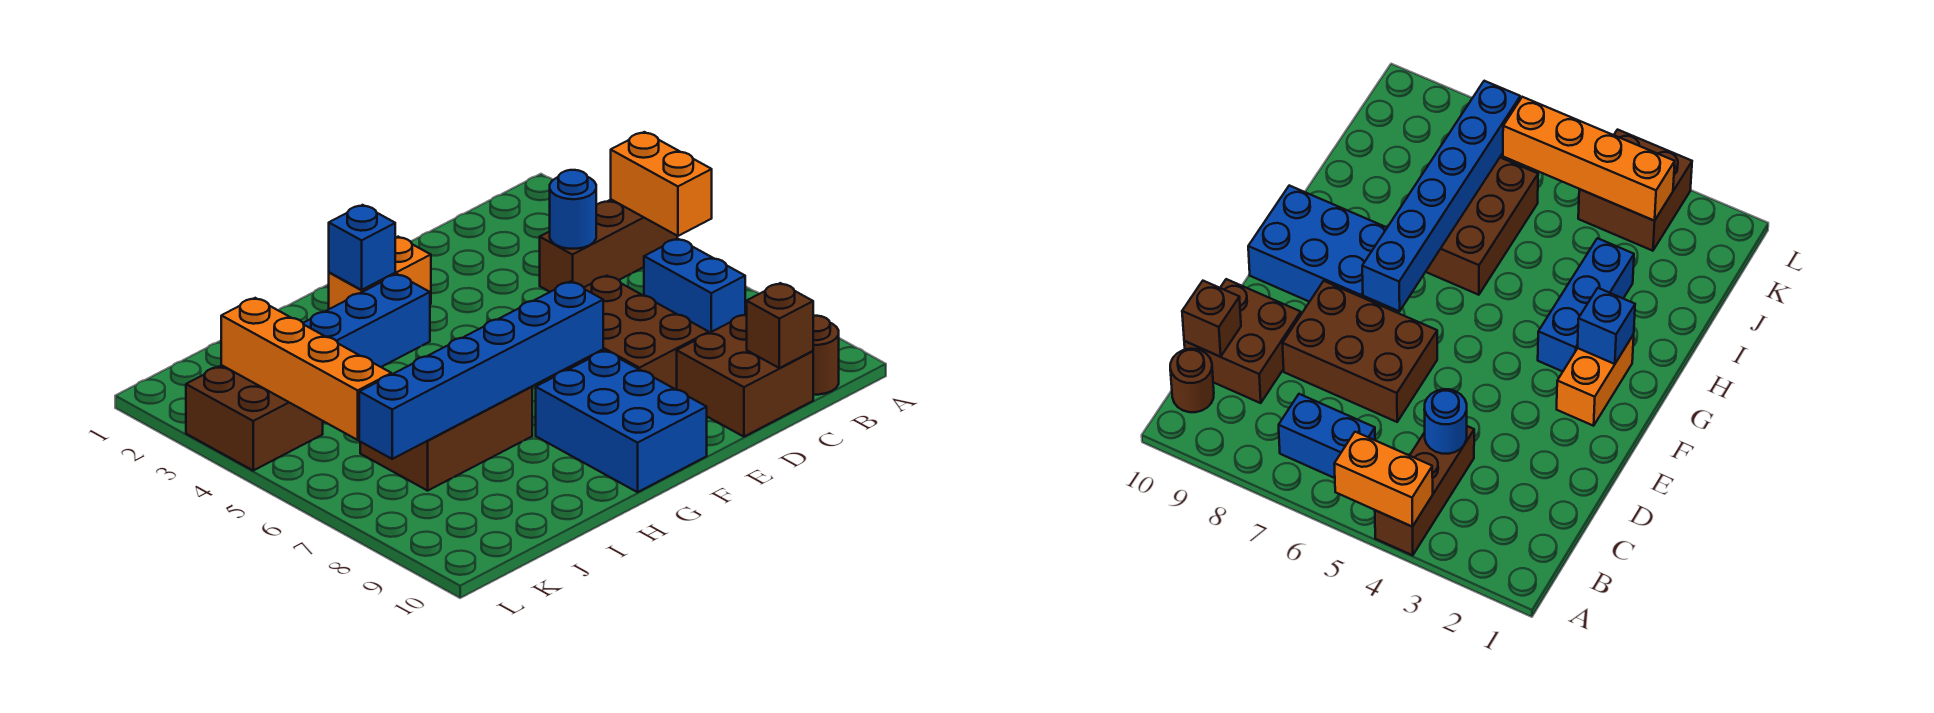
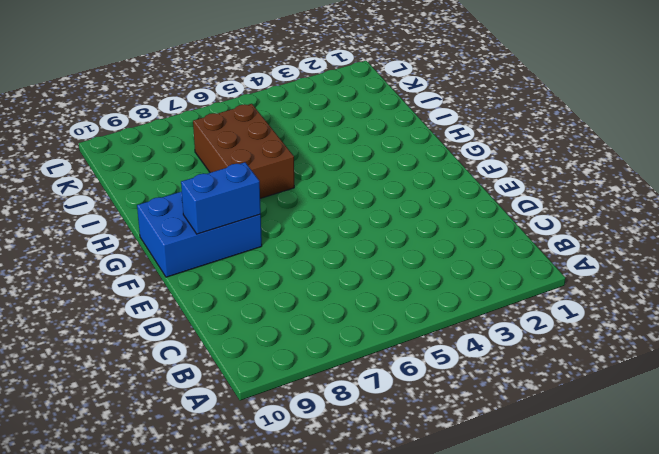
blue brick F8:F9 level 2 -> blue brick B6:B7 level 1
none -> brown brick A4:C4 level 1
none -> brown round brick B10 level 1
none -> brown brick C9:D10 level 1

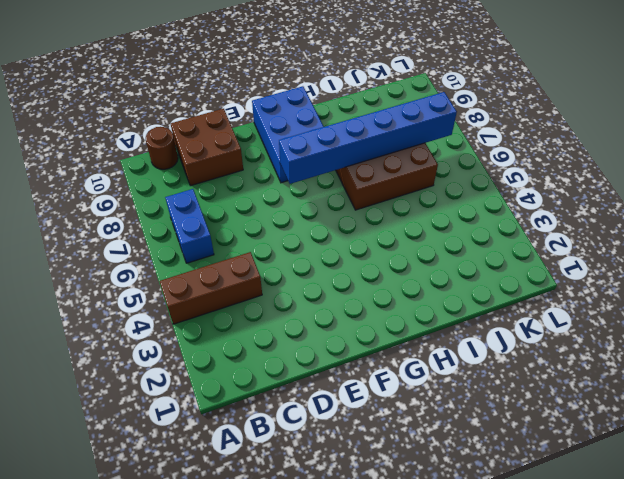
none -> brown brick D6:E8 level 1
none -> orange brick F2:G2 level 1
none -> blue brick G3:I3 level 1

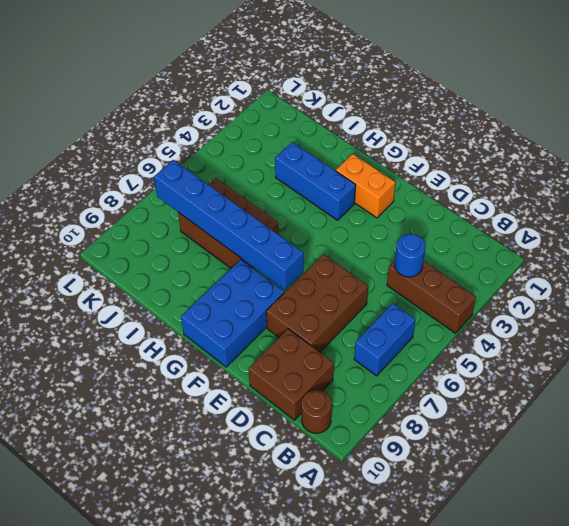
none -> brown brick K3:L4 level 1
none -> orange brick A4:A5 level 2
none -> brown brick C10 level 2

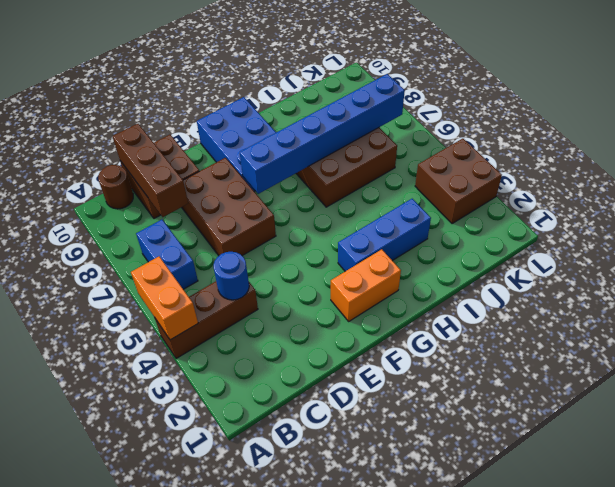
brown brick C8:C10 level 2 -> brown brick C10 level 2
none -> blue brick G2 level 2
none -> orange brick K3:K6 level 2

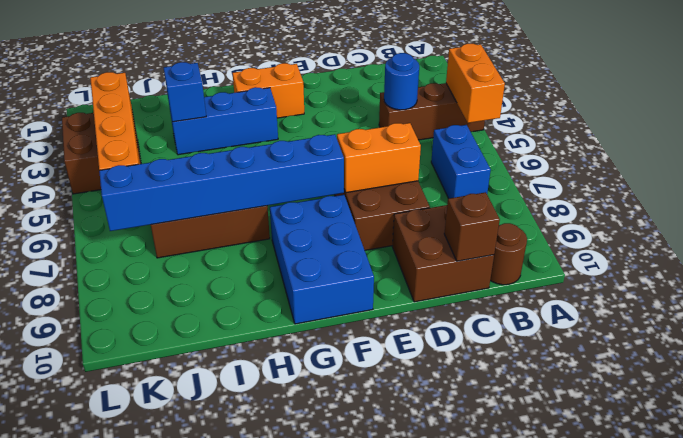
orange brick D7:E7 level 2 -> none
blue brick I3 level 2 -> blue brick G2 level 2

